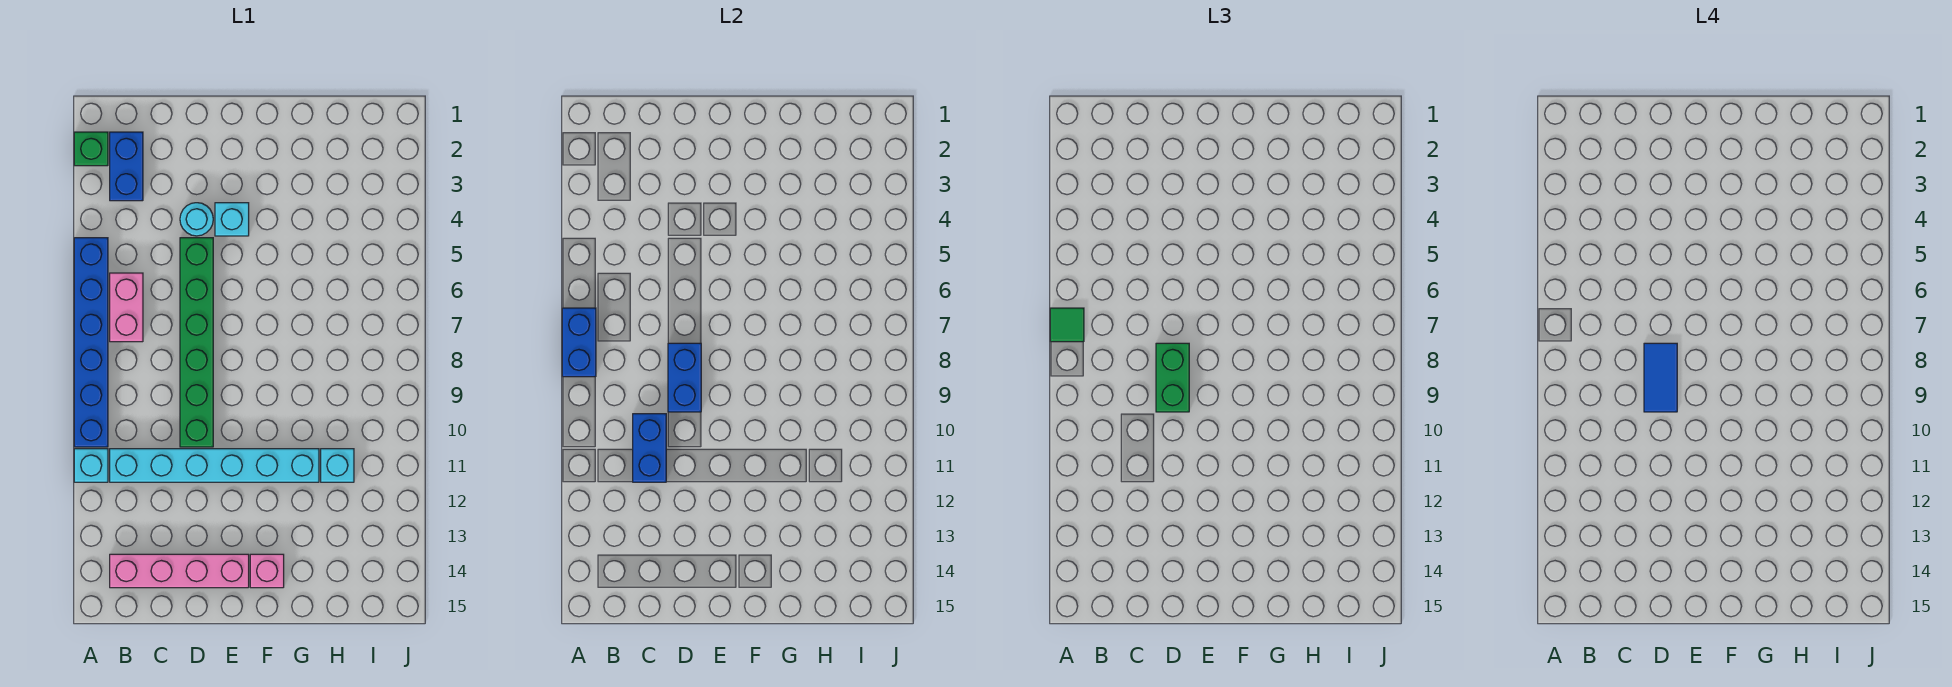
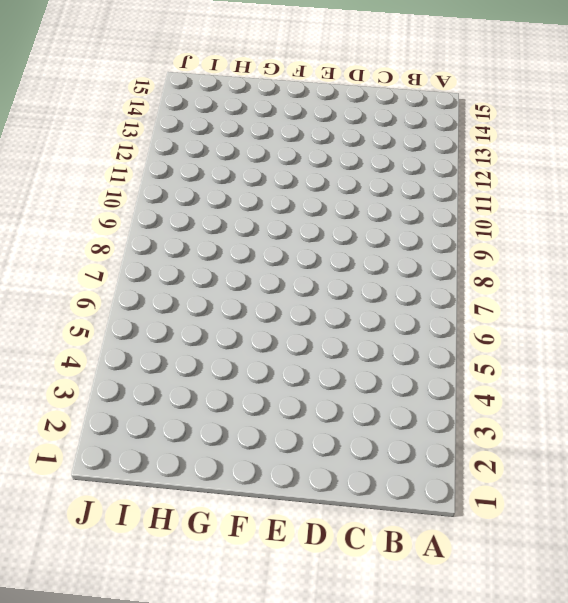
none -> green brick A2 level 1
none -> blue brick A5:A10 level 1
none -> cyan brick A11 level 1

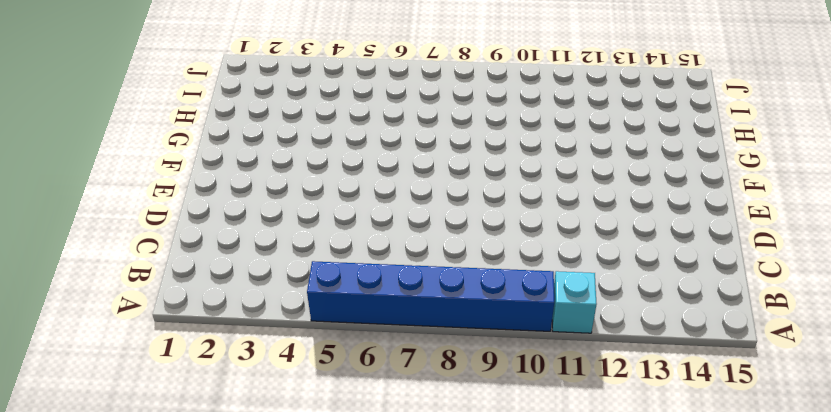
none -> green brick A2 level 1
none -> blue brick B2:B3 level 1
none -> pink brick B6:B7 level 1

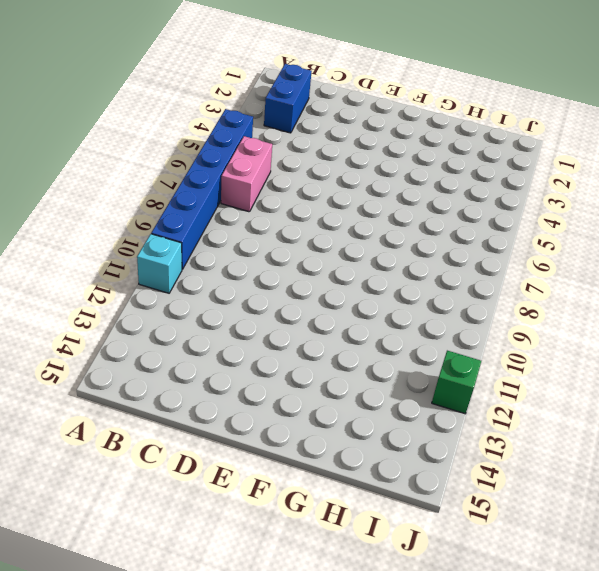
green brick J12 level 1 -> green brick A2 level 1
none -> cyan brick B11:G11 level 1
none -> pink brick B14:E14 level 1
none -> cyan round brick D4 level 1

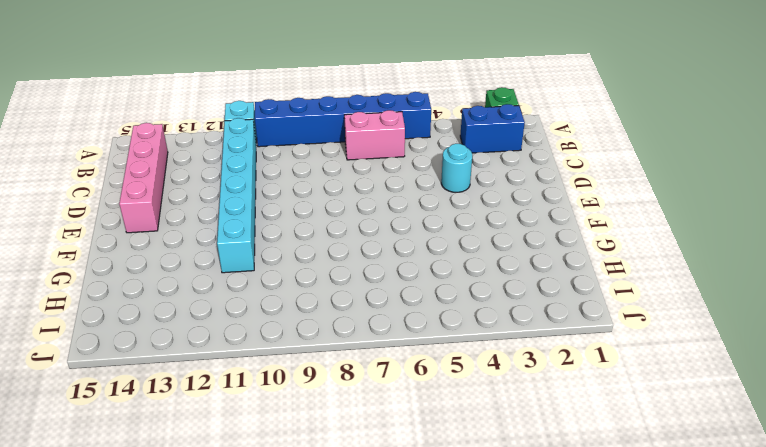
none -> green brick D5:D10 level 1
none -> cyan brick E4 level 1
none -> pink brick F14 level 1

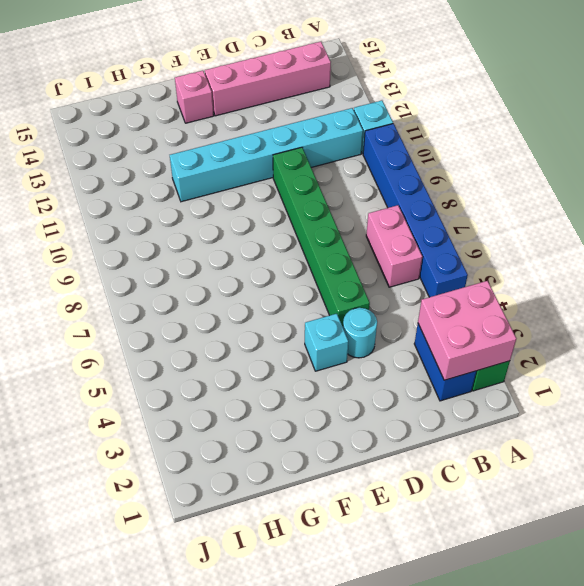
pink brick A2:B3 level 2 -> none
none -> cyan brick H11 level 1
none -> blue brick A7:A8 level 2
none -> blue brick C10:C11 level 2

